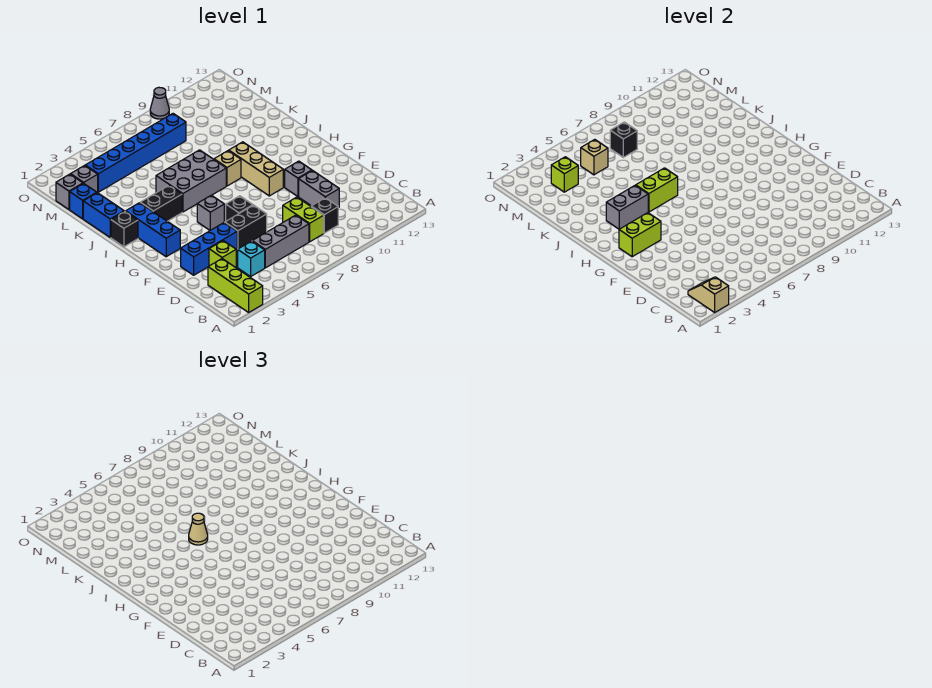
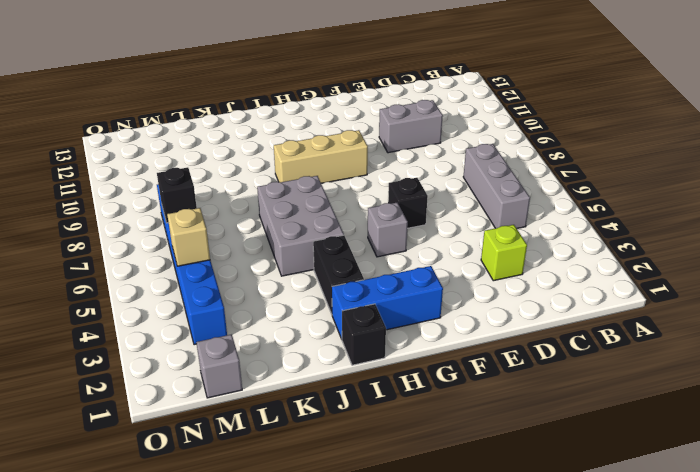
none -> lime brick A2:C2 level 1
none -> cyan brick C4 level 1
none -> lime brick C8:D8 level 1
none -> black brick C9 level 1

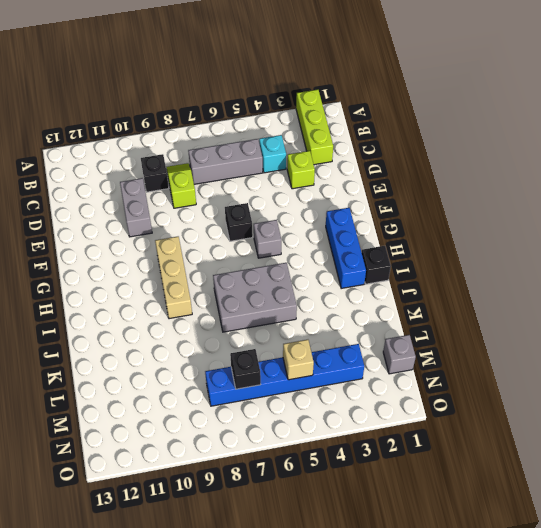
lime slope C8:D8 level 1 top D -> lime brick C8:D8 level 1
none -> blue brick E2:E4 level 1
none -> black brick E5:E6 level 1
none -> grey brick F10 level 1
none -> black brick I3:I4 level 1

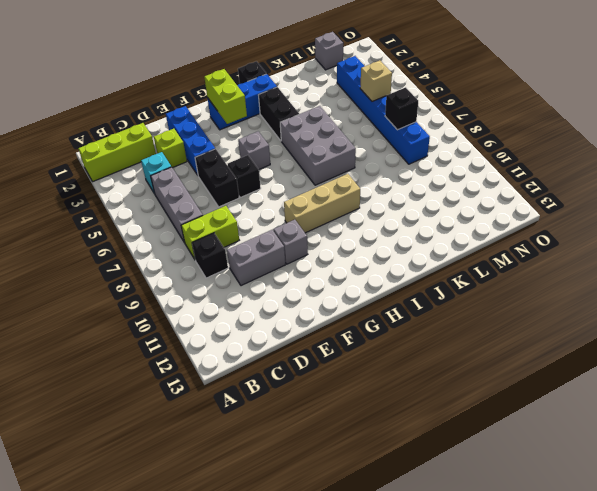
none -> tan brick I8 level 1
none -> blue brick J1:K1 level 1
none -> blue brick L1 level 1
none -> grey brick M2 level 1

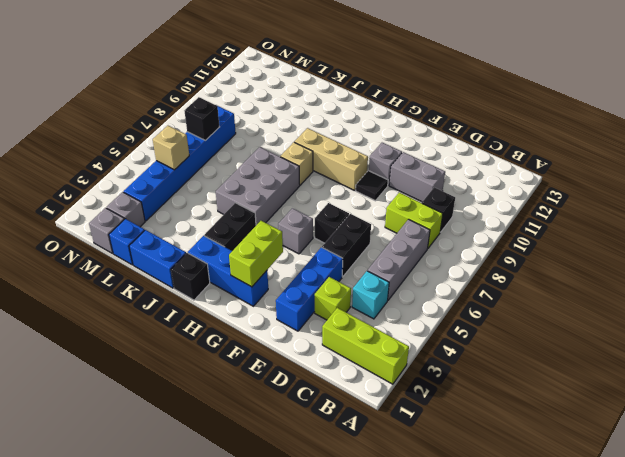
black tile F9 level 1 -> none
none -> grey cone O9 level 1
none -> tan slope A2:B2 level 2 top A
none -> grey brick I3:I4 level 2
none -> lime brick I5:I6 level 2

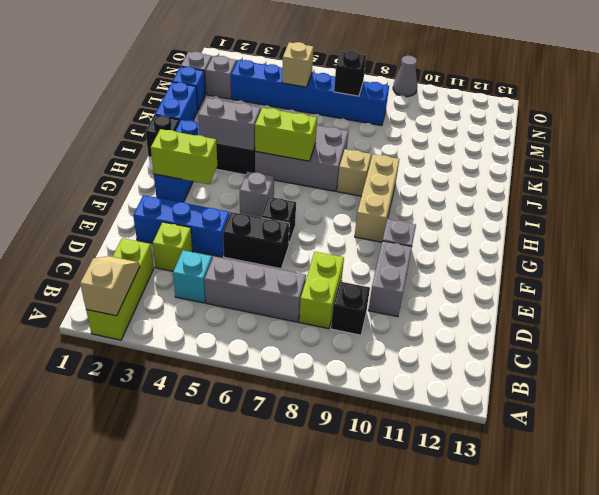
none -> lime brick M3 level 2
none -> tan cone I6 level 3

